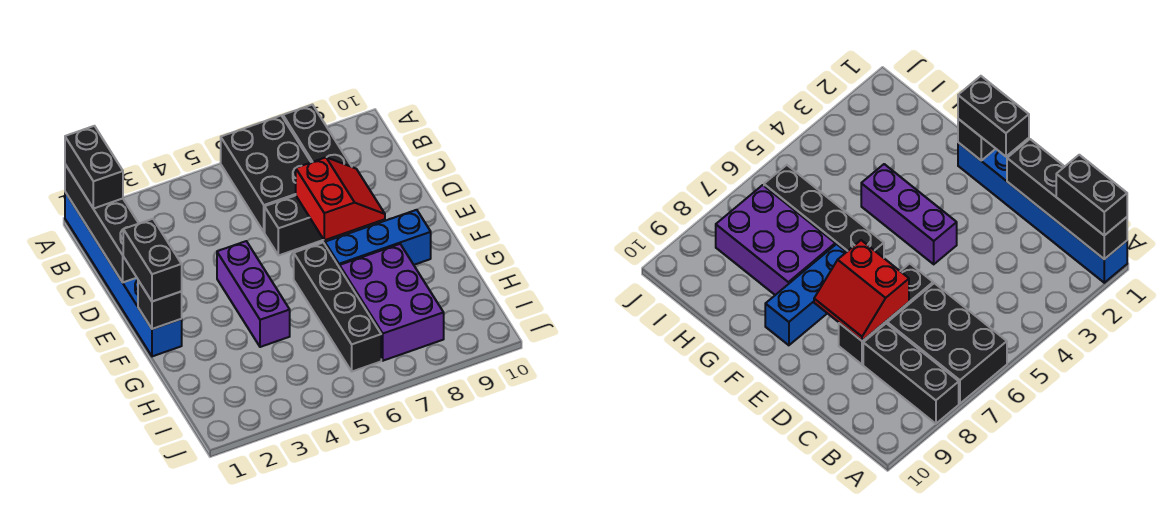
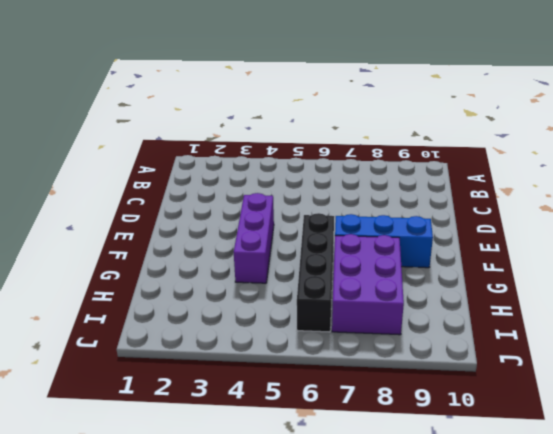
none -> blue brick A1:F1 level 1
none -> black brick A6:C7 level 1
none -> black brick A8:C8 level 1

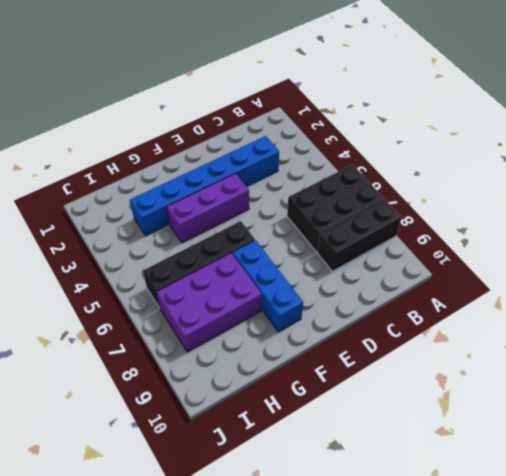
blue brick C3:H3 level 1 -> blue brick A1:F1 level 1
none -> black brick D6:D8 level 1
none -> black brick A1:D1 level 2
none -> red slope D7:E8 level 2 top 7

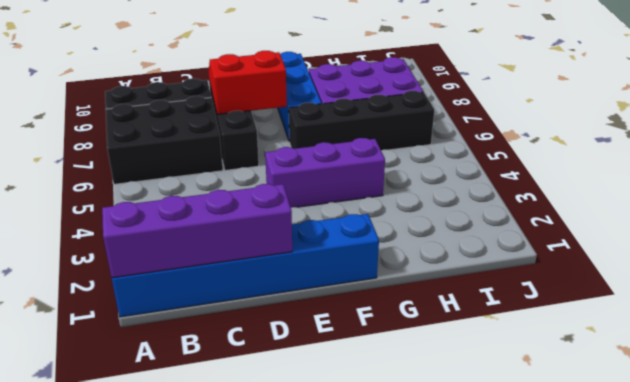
purple brick A1:D1 level 2 -> black brick A1:D1 level 2
none -> black brick F1 level 2
none -> black brick A1:B1 level 3
none -> black brick E1:F1 level 3

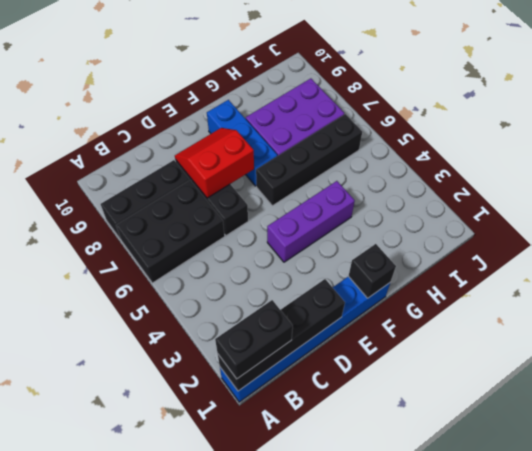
none -> black brick E1:F1 level 3

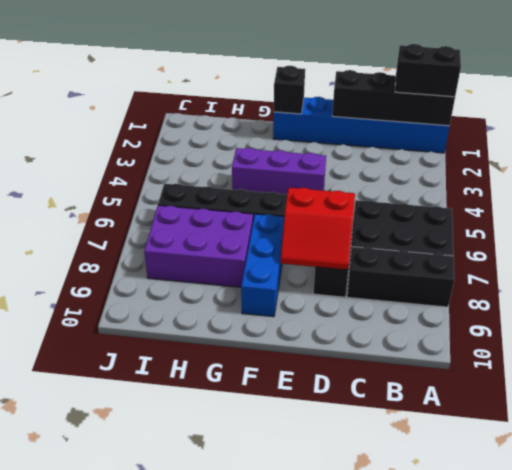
none -> black brick E1:F1 level 3

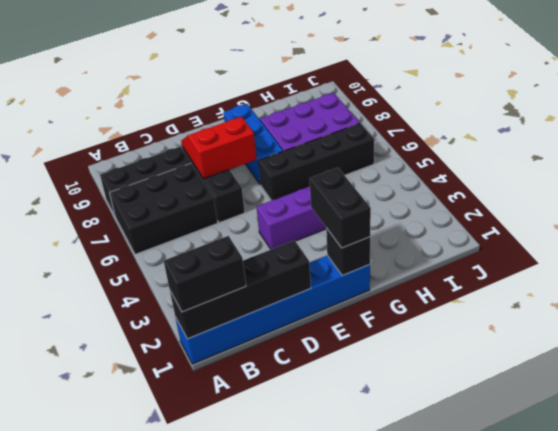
black brick F1:F2 level 3 -> black brick E1:F1 level 3

